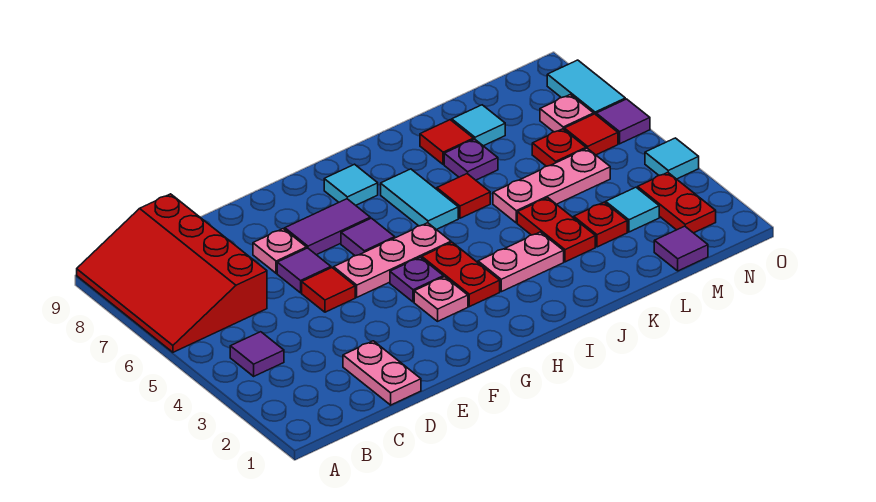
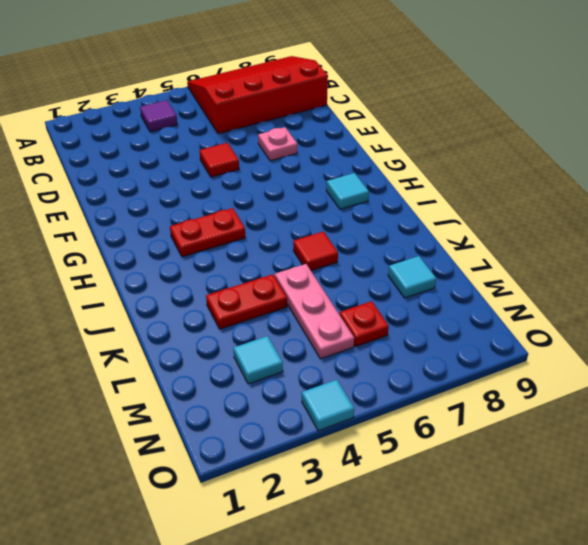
none -> pink plate D1:D2 level 1
none -> purple tile E6 level 1
none -> pink plate F5:H5 level 1
none -> purple tile F7:G7 level 1

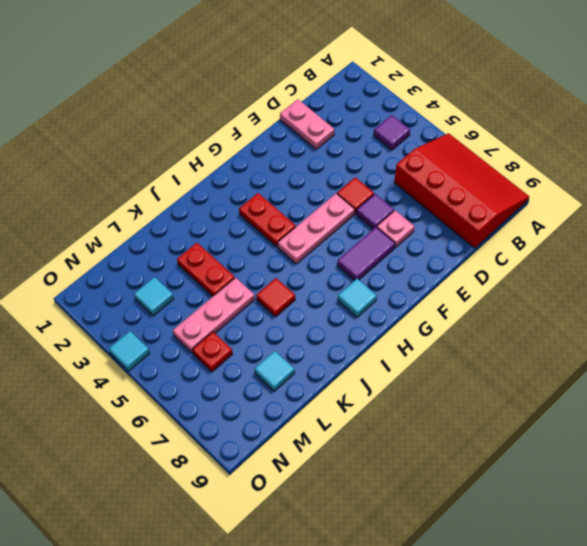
none -> pink plate G3 level 1
none -> purple plate G4 level 1
none -> purple tile G6 level 1
none -> pink plate I3:J3 level 1

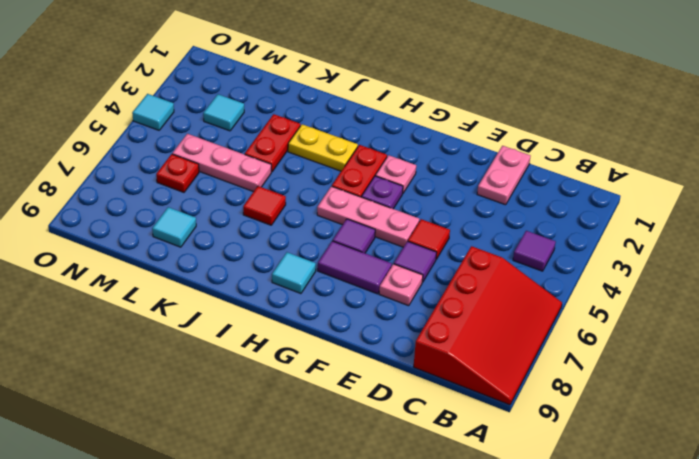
yellow plate I3:J3 level 1 -> pink plate I3:J3 level 1
none -> cyan tile I6:I7 level 1
none -> purple plate K7 level 1
none -> red tile K8 level 1
none -> red plate L3 level 1

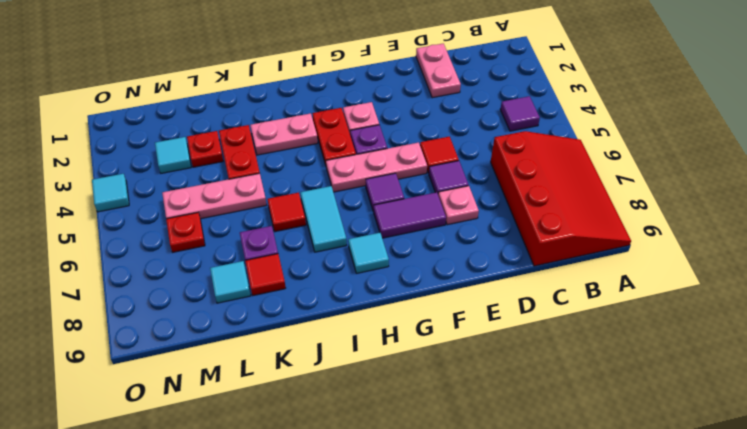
none -> purple tile M1 level 1
none -> red plate N2:N3 level 1
none -> red tile N6 level 1
none -> pink plate N7 level 1

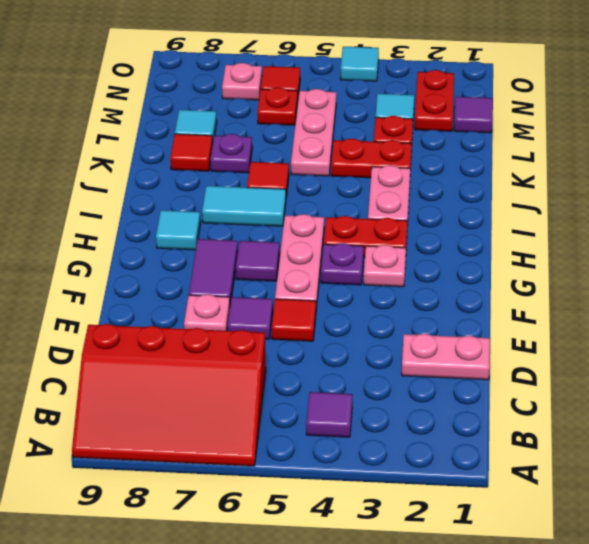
red plate M2:N2 level 1 -> red plate N2:N3 level 1
none -> purple tile O6 level 1
none -> cyan tile O7:O8 level 1

